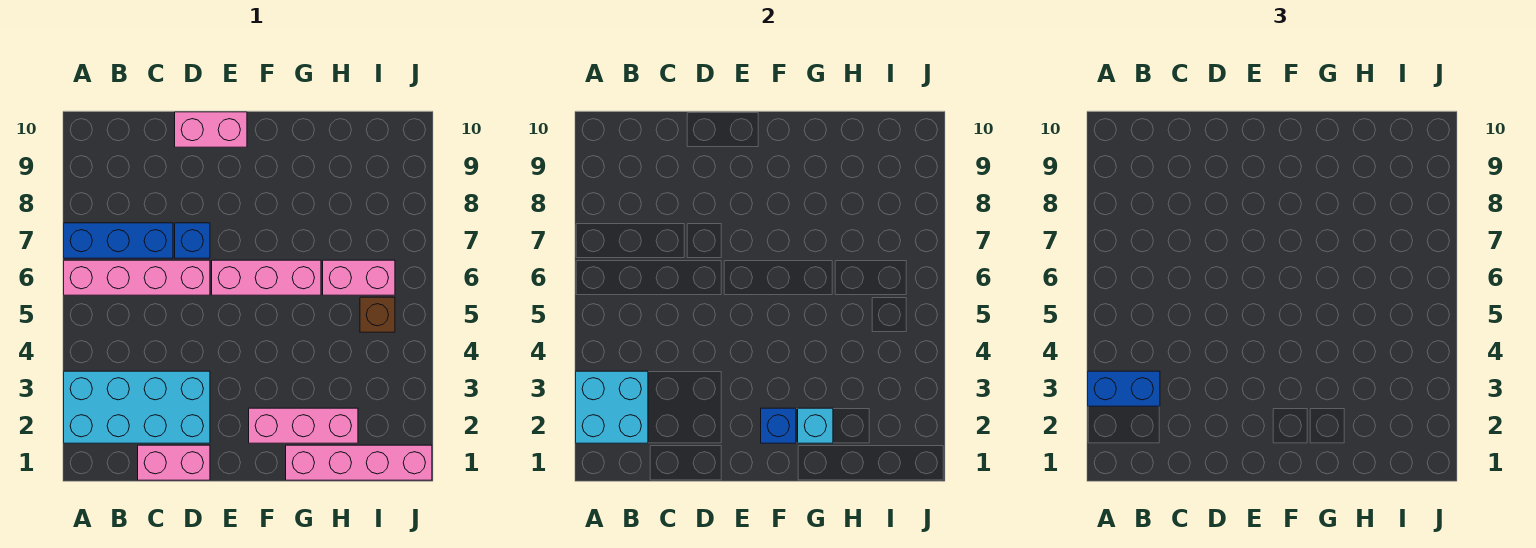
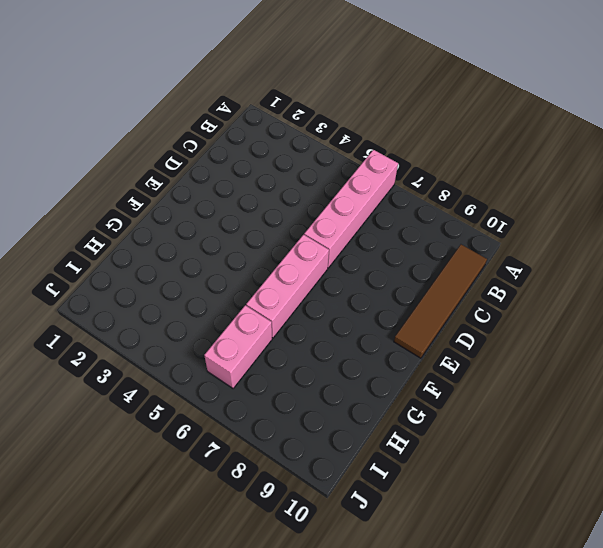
brown tile B10:E10 level 1 -> pink brick D10:E10 level 1
none -> cyan brick A2:D3 level 1
none -> blue brick A7:C7 level 1
none -> pink brick C1:D1 level 1

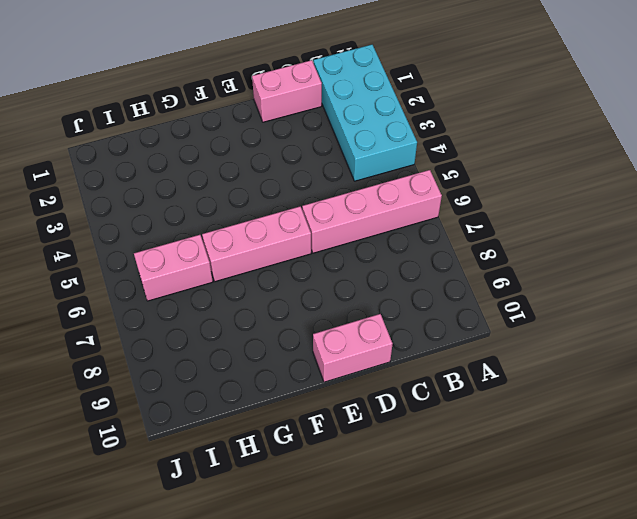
cyan brick A1:B4 level 1 -> cyan brick A2:D3 level 1
none -> blue brick A7:C7 level 1
none -> blue brick D7 level 1
none -> pink brick F2:H2 level 1

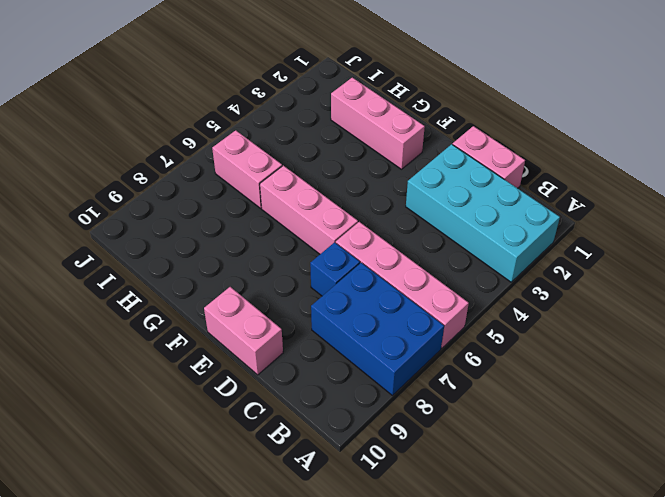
blue brick A7:C8 level 1 -> blue brick A7:C7 level 1
none -> pink brick G1:J1 level 1
none -> brown brick I5 level 1
none -> cyan brick A2:B3 level 2

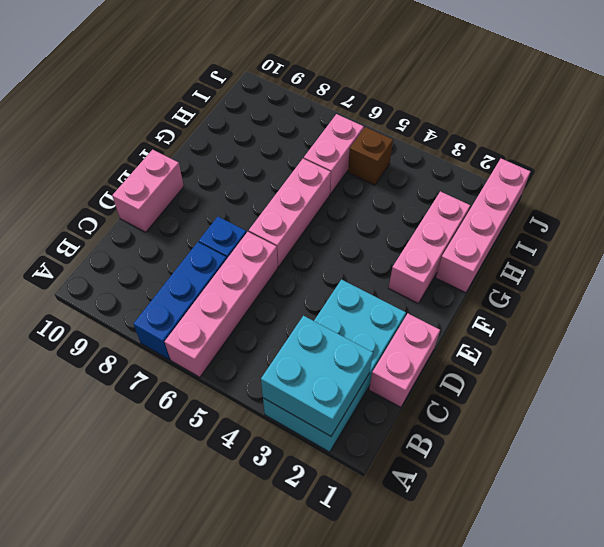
none -> blue brick F2 level 2
none -> cyan brick G2 level 2
none -> blue brick A3:B3 level 3

